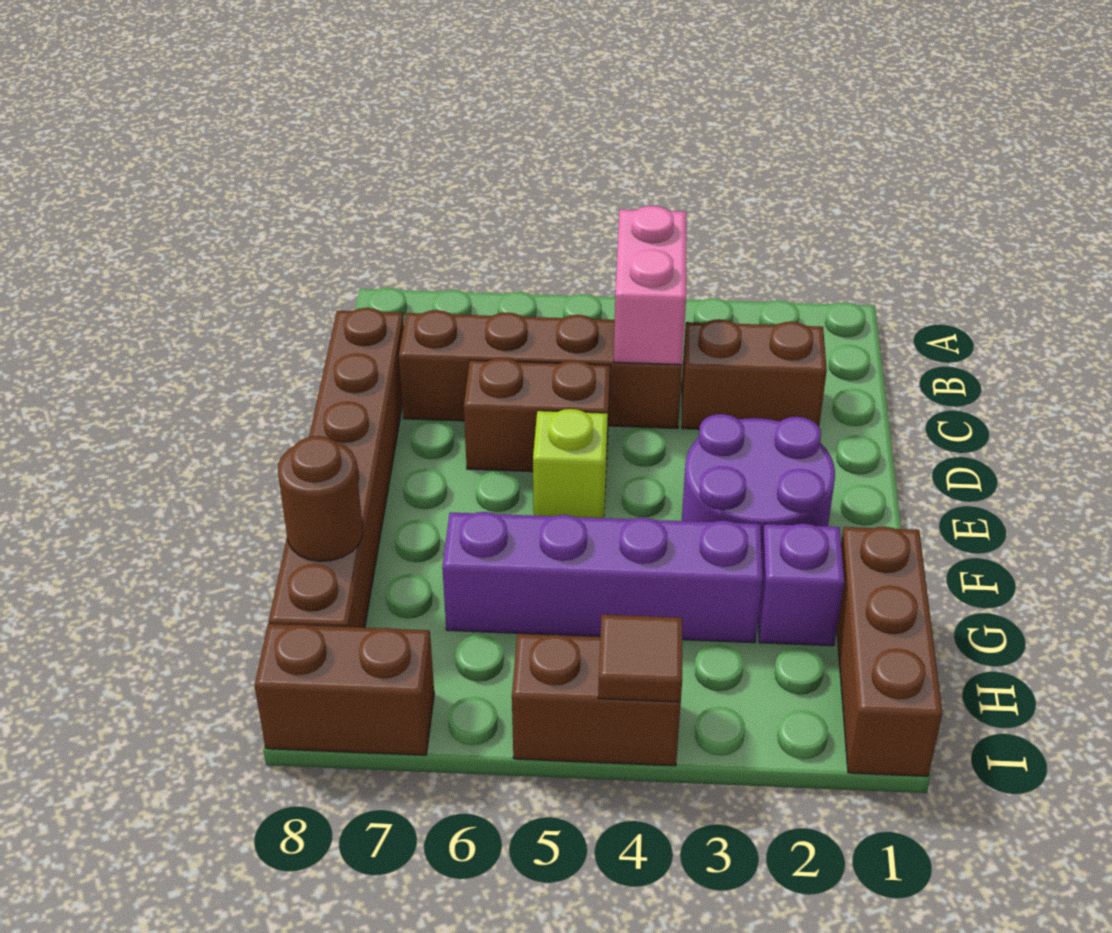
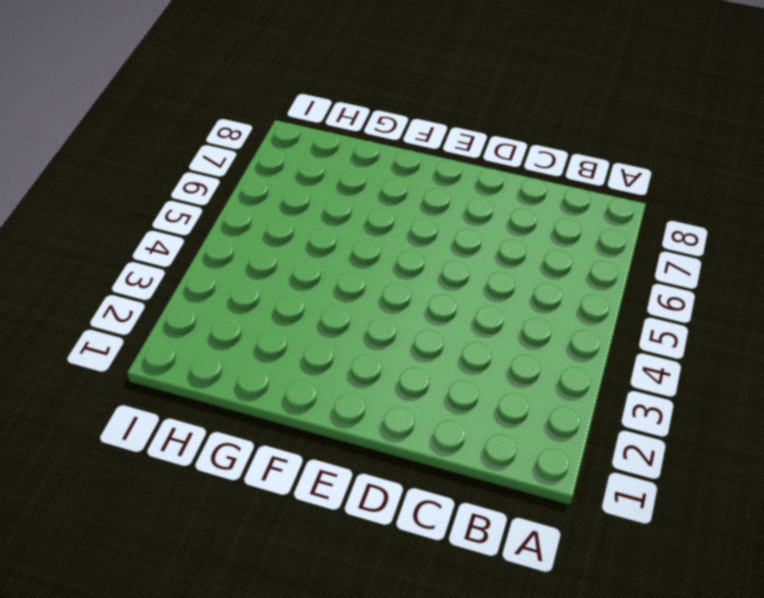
none -> brown brick C2:C3 level 1
none -> brown brick C4:C7 level 1
none -> brown brick C8:H8 level 1

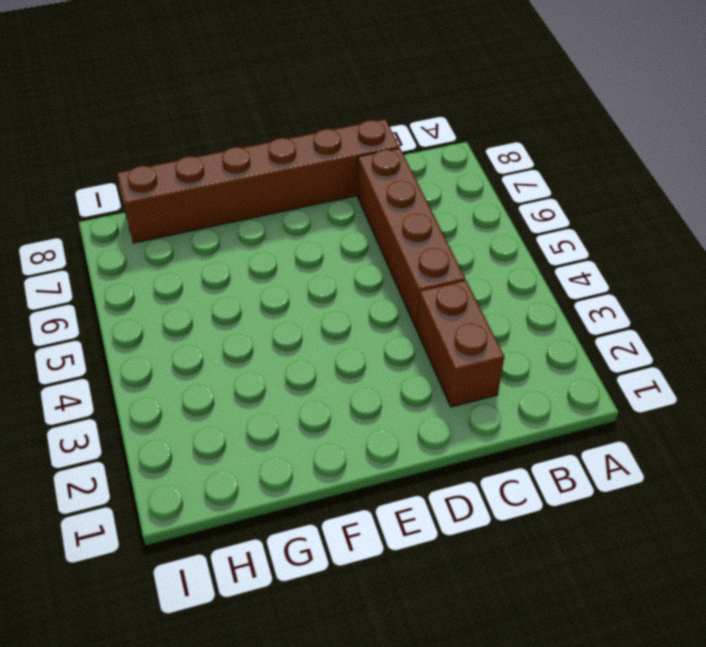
none -> brown brick D5:D6 level 1
none -> purple round brick E2:F3 level 1
none -> lime brick E5 level 1

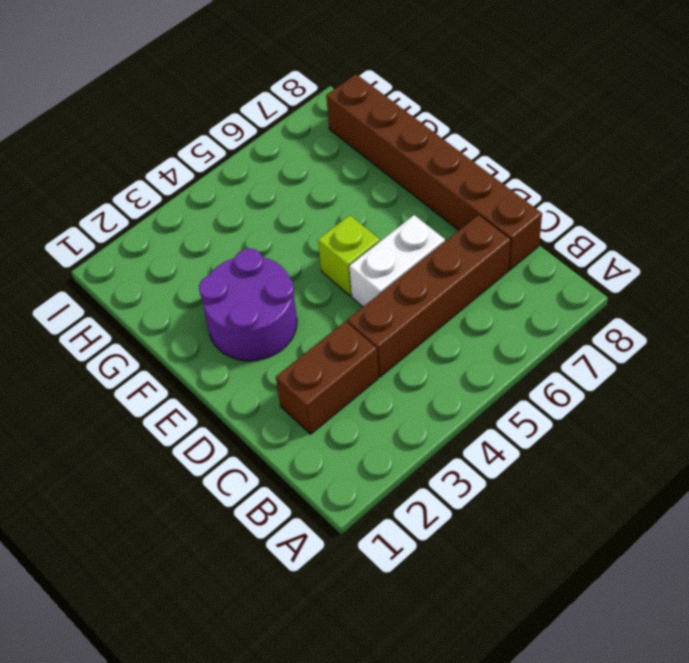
white brick D5:D6 level 1 -> brown brick D5:D6 level 1
none -> brown brick G1:I1 level 1
none -> purple brick G2 level 1
none -> purple brick G3:G6 level 1

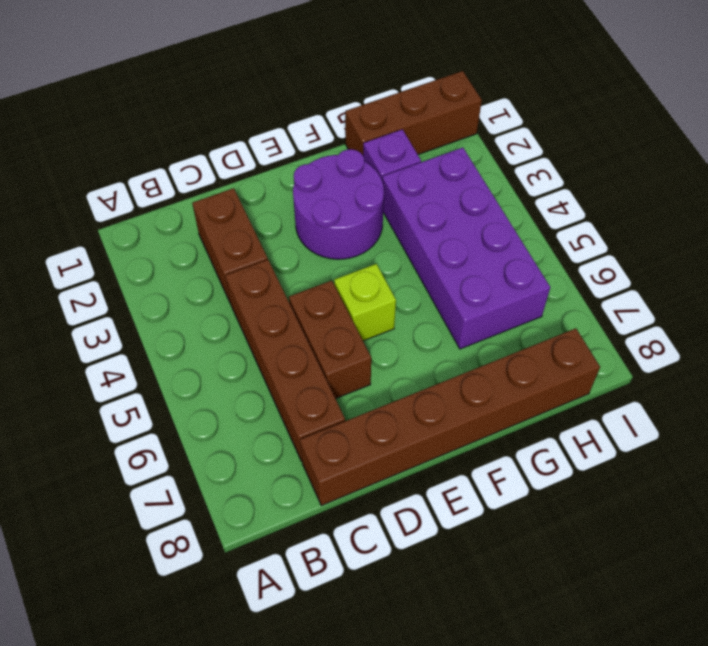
purple brick G3:H6 level 1 -> purple brick G3:G6 level 1
none -> brown brick I4:I5 level 1
none -> brown brick I7:I8 level 1
none -> pink brick B4:C4 level 2

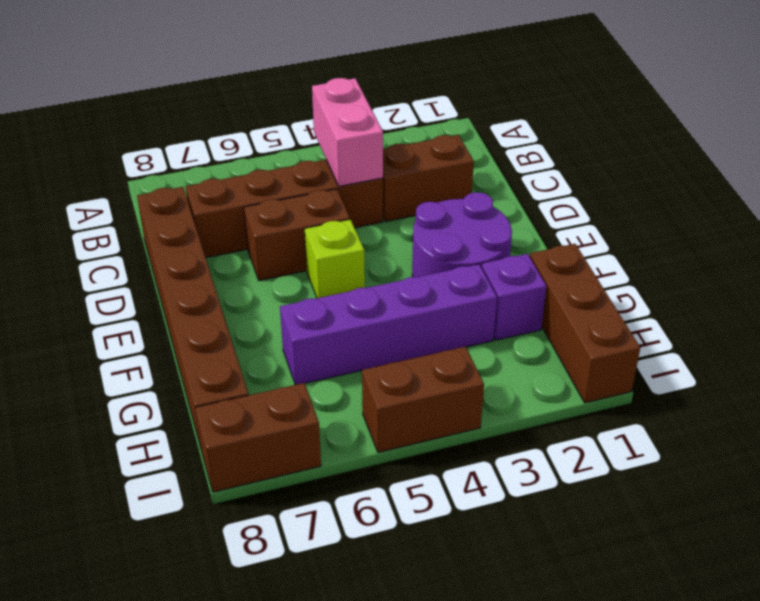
none -> brown round brick G8 level 2
none -> brown tile I4 level 2

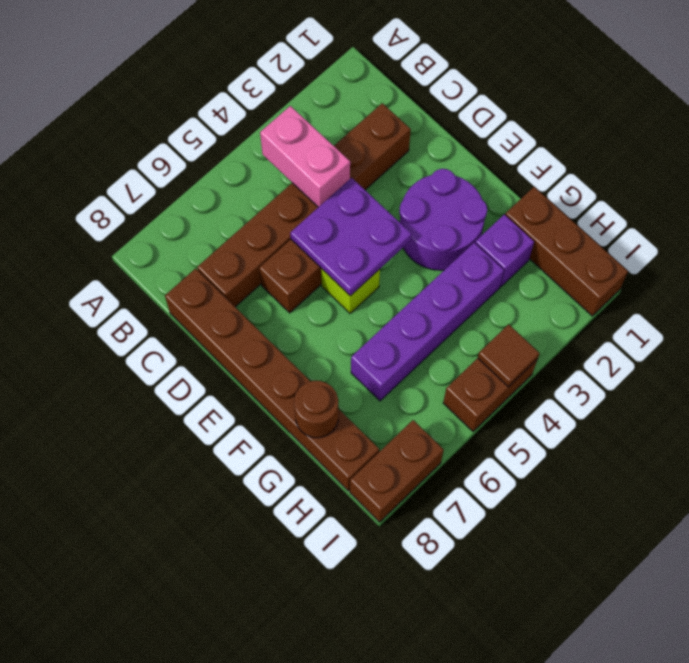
purple plate D4:E5 level 2 -> none

